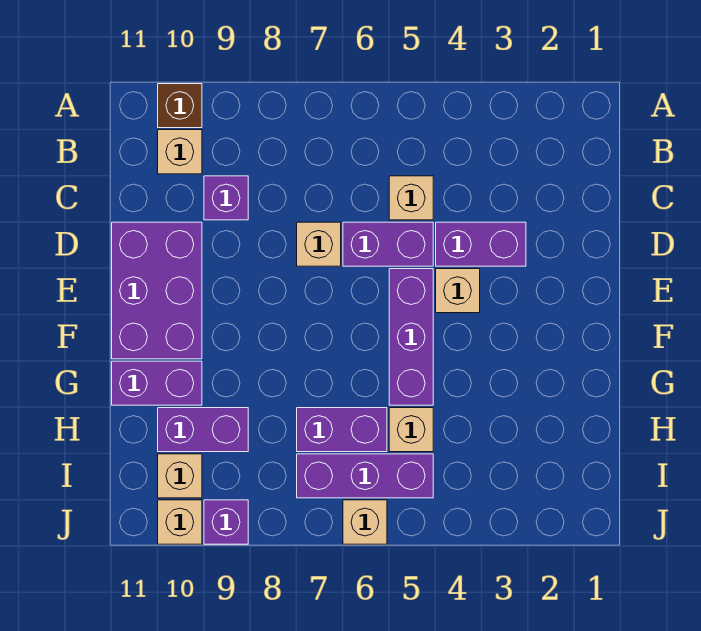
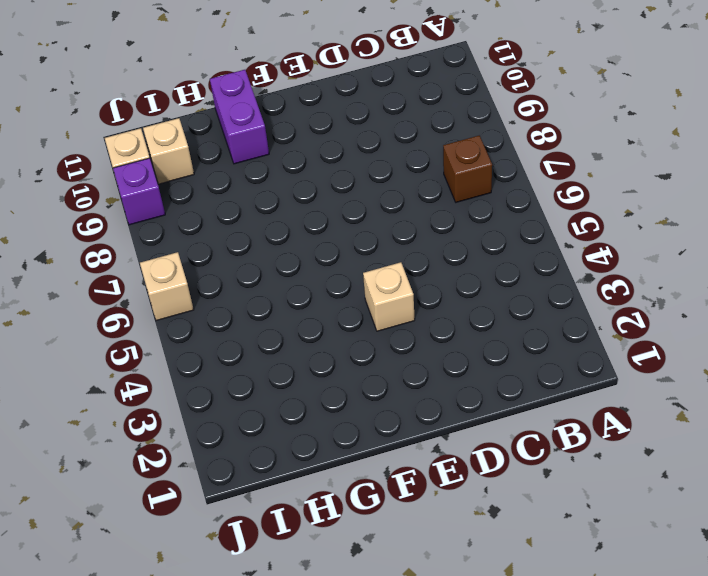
brown brick B7 level 1 -> brown brick A10 level 1
none -> tan brick B10 level 1
none -> tan brick C5 level 1
none -> purple brick C9 level 1

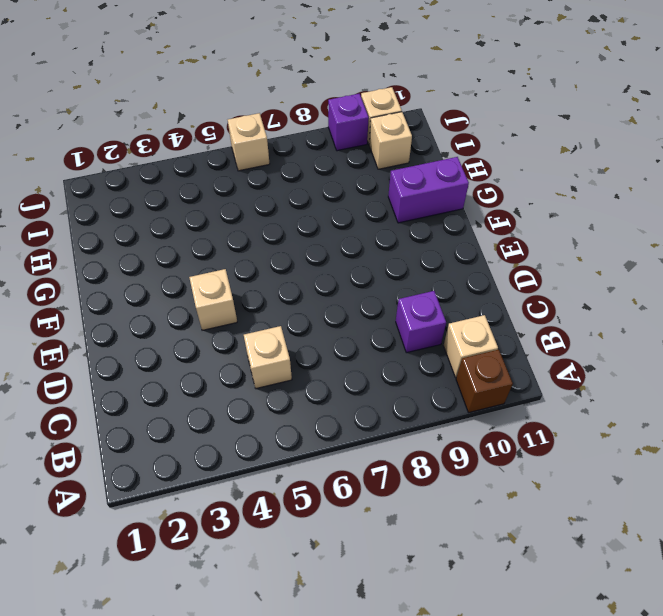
none -> purple brick D3:D4 level 1
none -> purple brick D5:D6 level 1
none -> tan brick D7 level 1

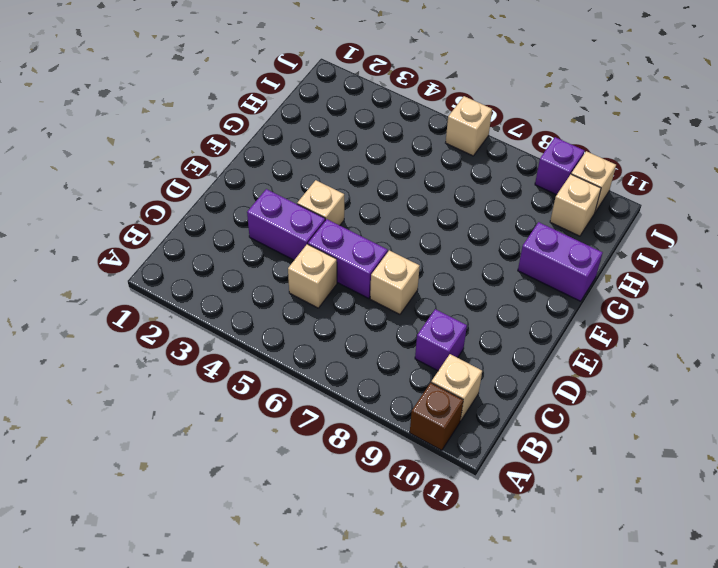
none -> purple brick D10:F11 level 1
none -> purple brick E5:G5 level 1
none -> tan brick H5 level 1

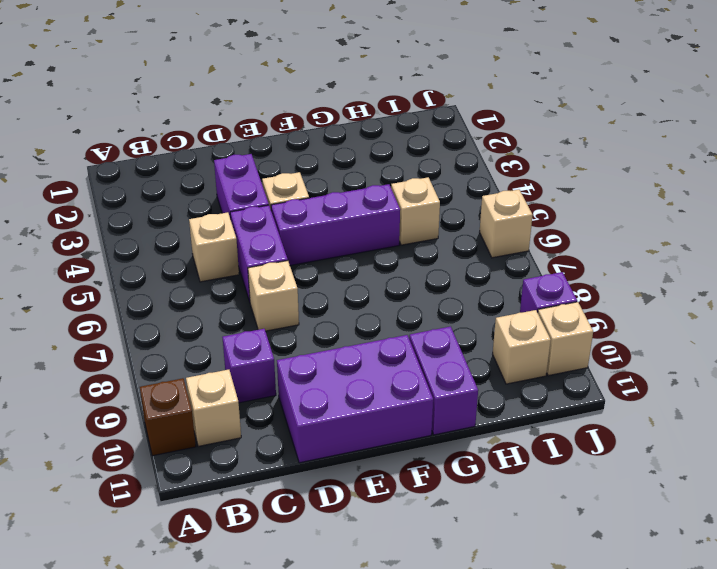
none -> purple brick H6:H7 level 1
none -> purple brick H9:H10 level 1
none -> purple brick I5:I7 level 1

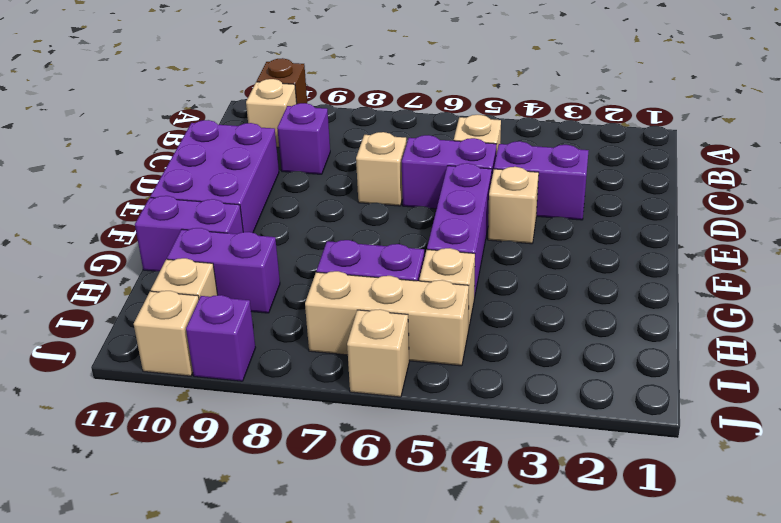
tan brick I5:I7 level 1 -> purple brick I5:I7 level 1

